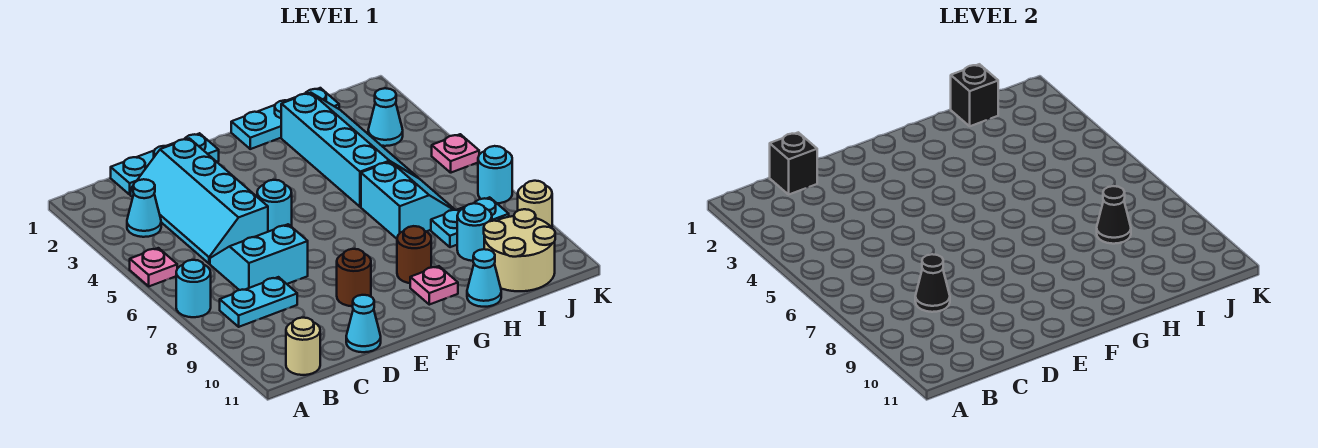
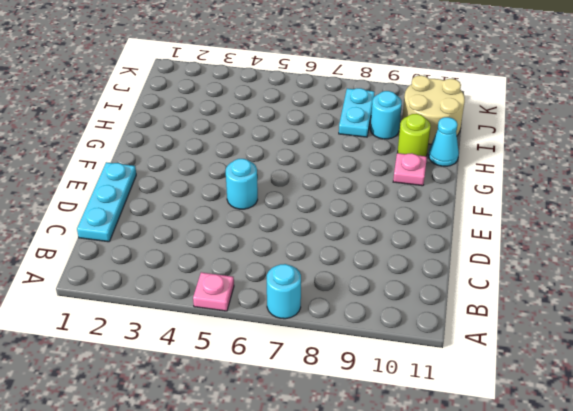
lime round brick H10 level 1 -> none
none -> cyan cone B3 level 1
none -> cyan plate B8:C8 level 1
none -> tan round brick B11 level 1

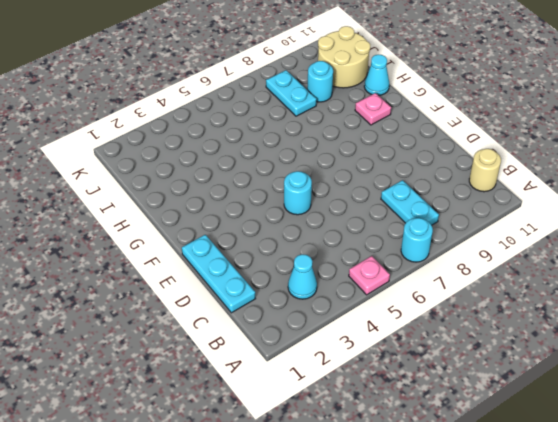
none -> cyan slope C2:D5 level 1 top D
none -> cyan slope C6:D7 level 1 top 7
none -> cyan cone D11 level 1

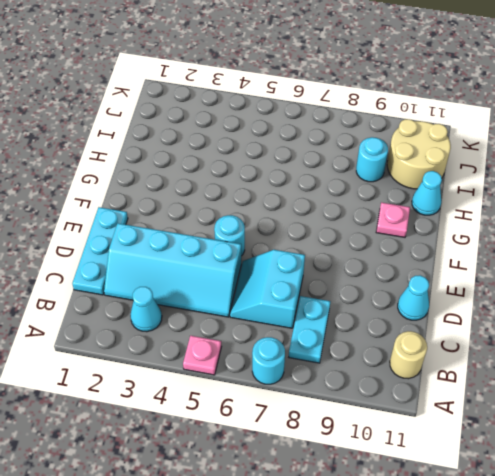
none -> brown round brick E9 level 1
none -> cyan plate G1:I1 level 1
none -> brown round brick G9 level 1

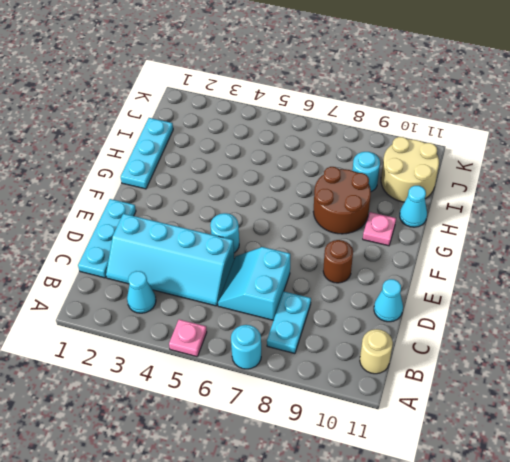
brown round brick G8:H9 level 1 -> brown round brick G9 level 1
none -> cyan slope H2:I5 level 1 top H
none -> cyan slope H6:I7 level 1 top H
none -> cyan plate I8:J8 level 1

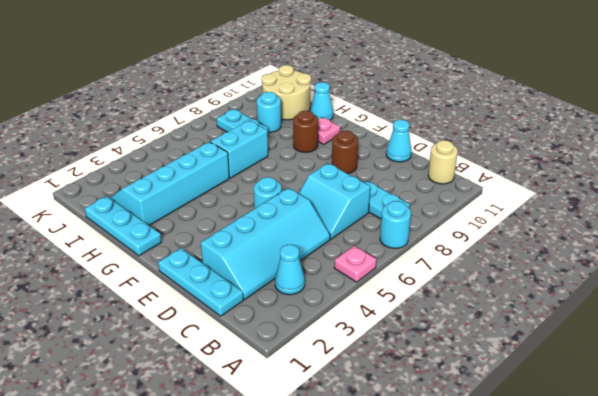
none -> cyan cone J3 level 1
none -> pink plate K5 level 1
none -> cyan round brick K7 level 1

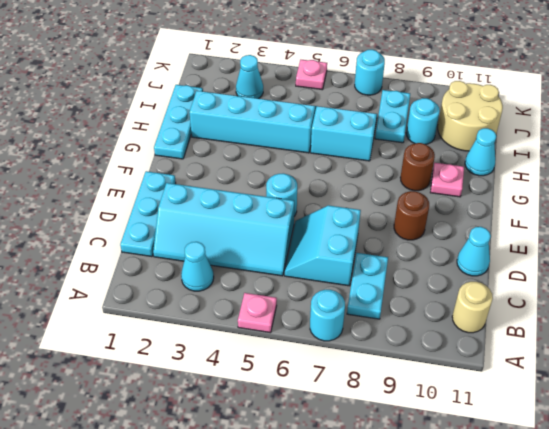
none -> tan round brick K9 level 1
none -> black brick C1 level 2
none -> black cone C8 level 2

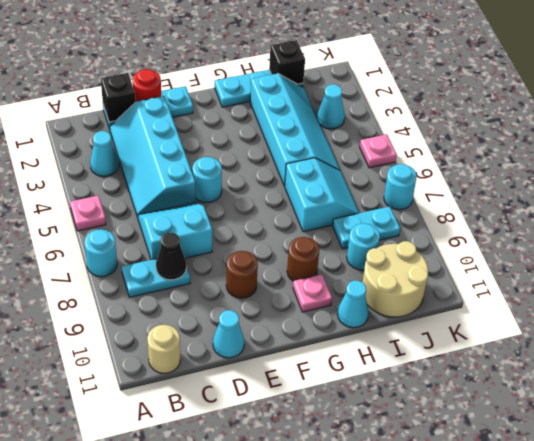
red round brick D1 level 2 -> none
none -> tan round brick K9 level 1
none -> black cone I8 level 2

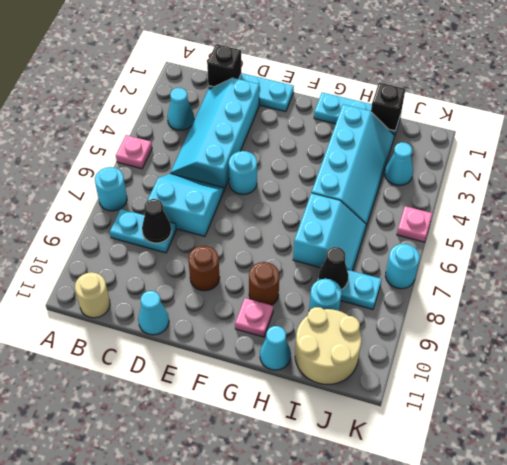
none -> tan round brick K9 level 1

